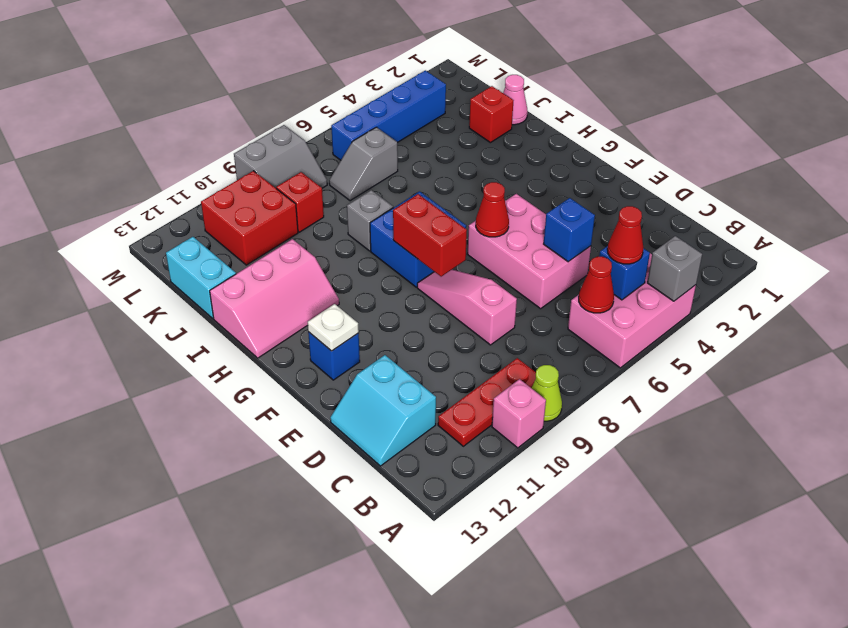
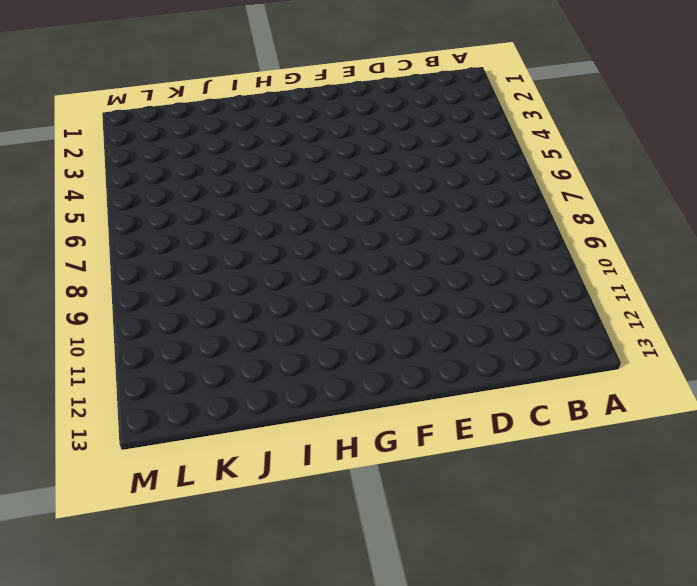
none -> pink brick A4:B6 level 1
none -> lime cone A9 level 1
none -> pink brick A10 level 1

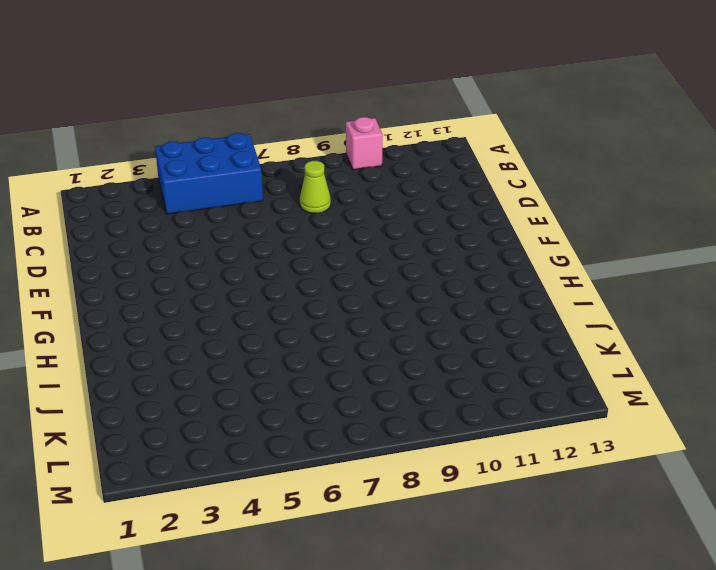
blue brick A4:B6 level 1 -> pink brick A4:B6 level 1
lime cone C8 level 1 -> lime cone A9 level 1
none -> red plate B9:B11 level 1
none -> cyan slope C12:D13 level 1 top 12
none -> pink brick D5:F6 level 1

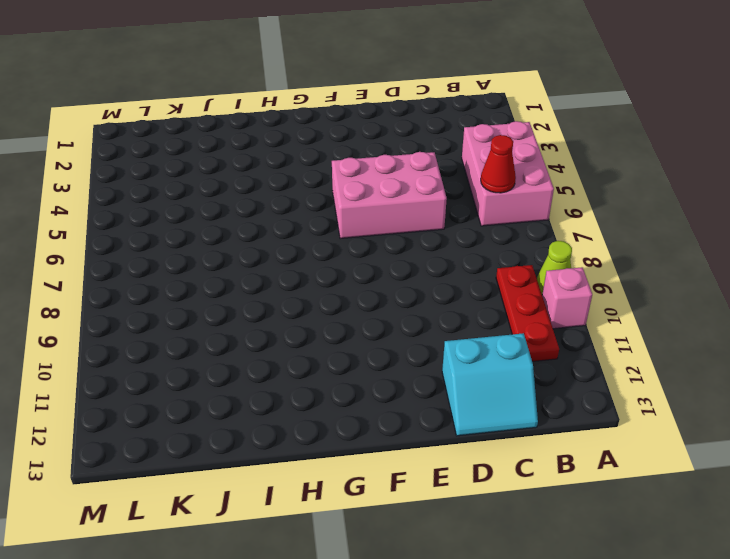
none -> pink slope D8:F8 level 1 top D
none -> blue brick F12 level 1
none -> blue brick G7:H8 level 1

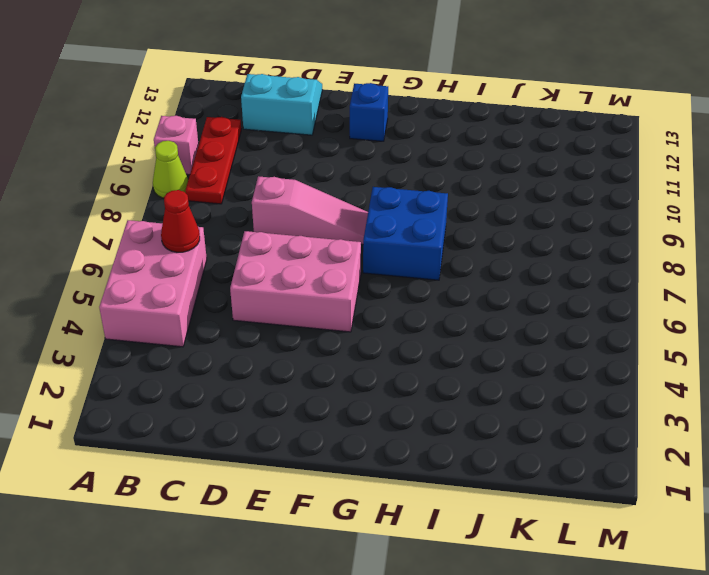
none -> pink slope H11:I13 level 1 top I
none -> grey brick I8 level 1
none -> pink cone J1 level 1

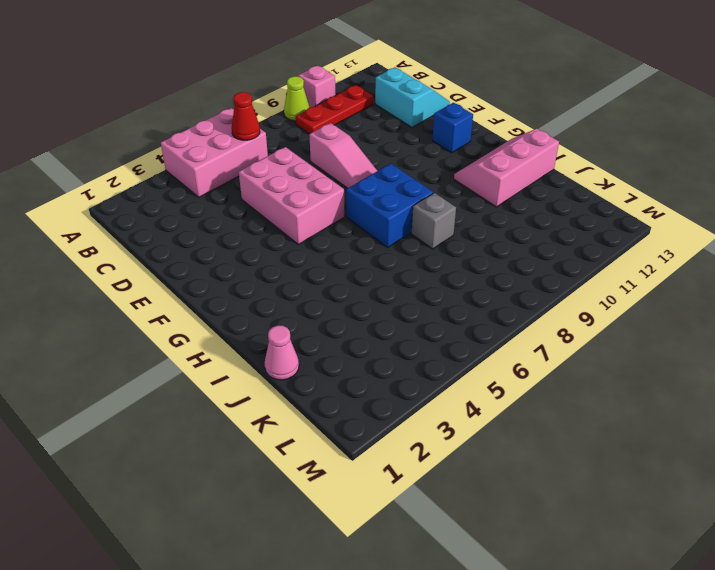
none -> red brick J2 level 1
none -> cyan brick J13:K13 level 1
none -> grey slope K6:K7 level 1 top 6

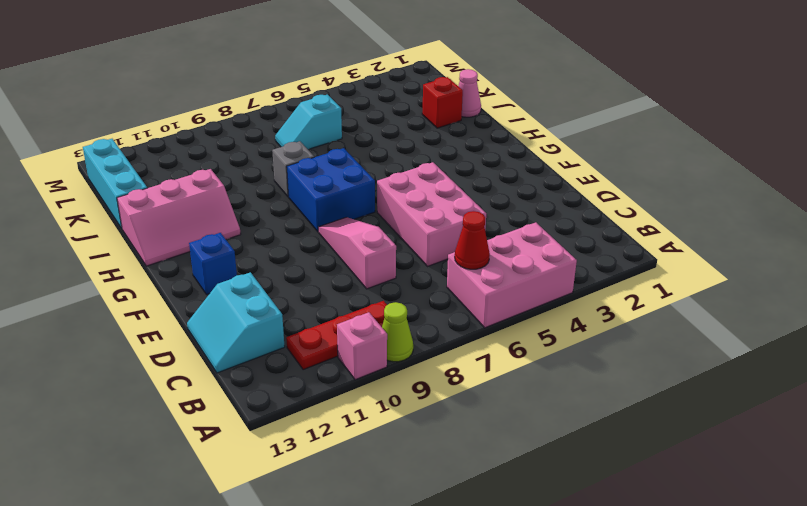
cyan brick J13:L13 level 1 -> cyan brick J13:K13 level 1
cyan slope K6:K7 level 1 top 6 -> grey slope K6:K7 level 1 top 6
none -> red brick K9 level 1
none -> red brick K10:L11 level 1
none -> blue brick L3:L6 level 1

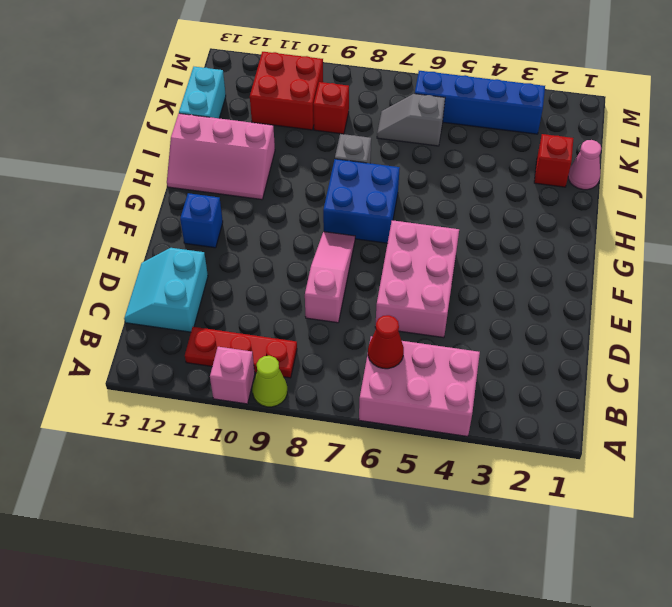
none -> grey slope L8:M9 level 1 top M
none -> grey brick A4 level 2
none -> blue brick B5 level 2

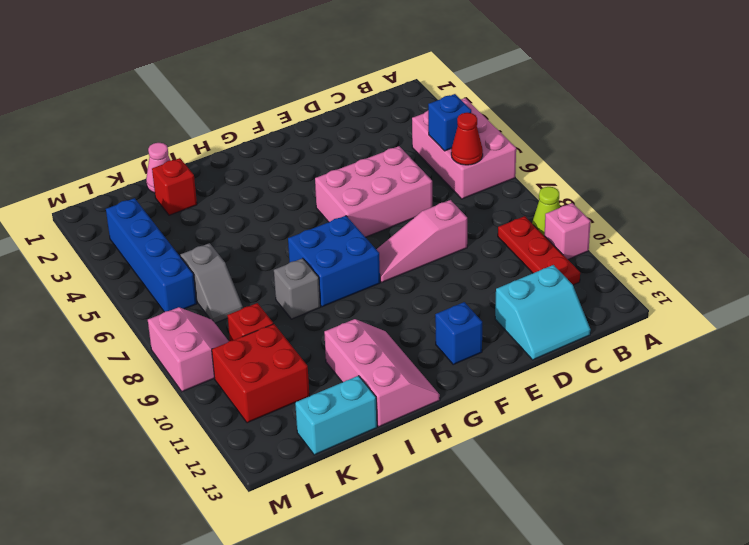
pink slope L8:M9 level 1 top M -> grey slope L8:M9 level 1 top M
none -> grey brick A4 level 2
none -> blue brick D5 level 2
none -> red cone F6 level 2

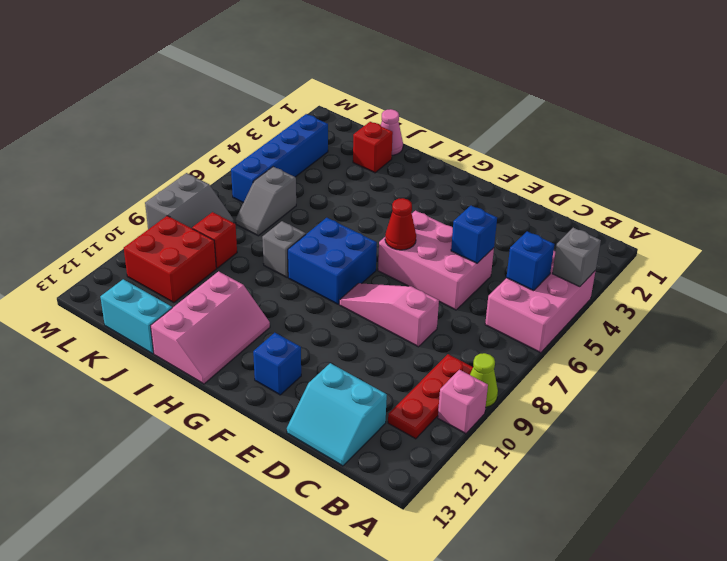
none -> red cone B6 level 2
none -> red brick F8:G8 level 2
none -> white plate F12 level 2

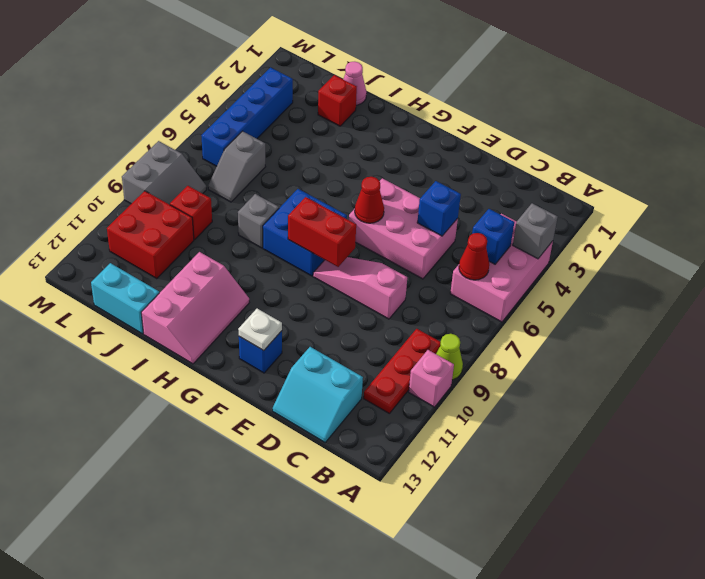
none -> red cone B5 level 3

